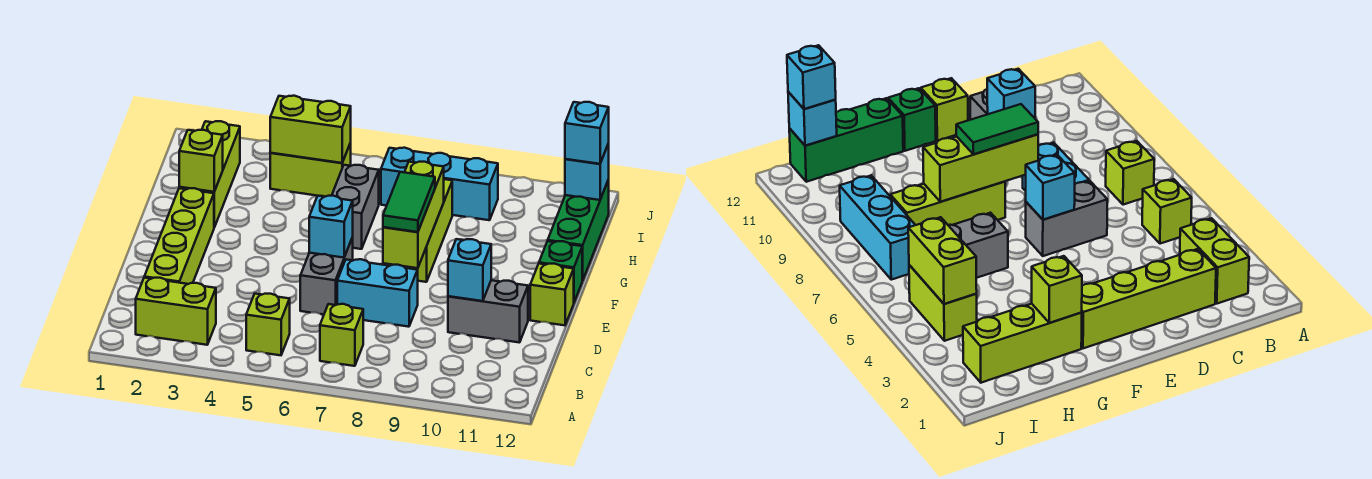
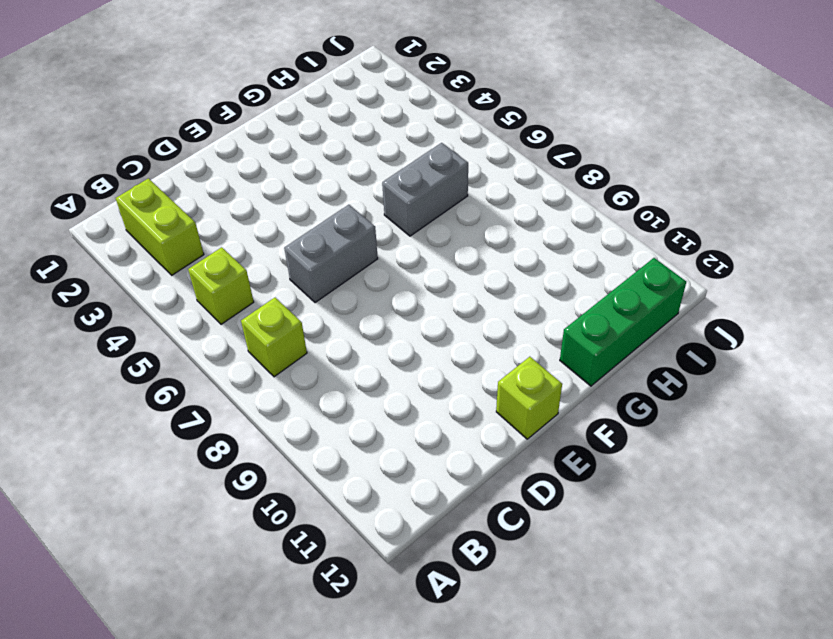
none -> lime brick C2:F2 level 1
none -> cyan brick D7:D8 level 1
none -> grey brick D10:D11 level 1

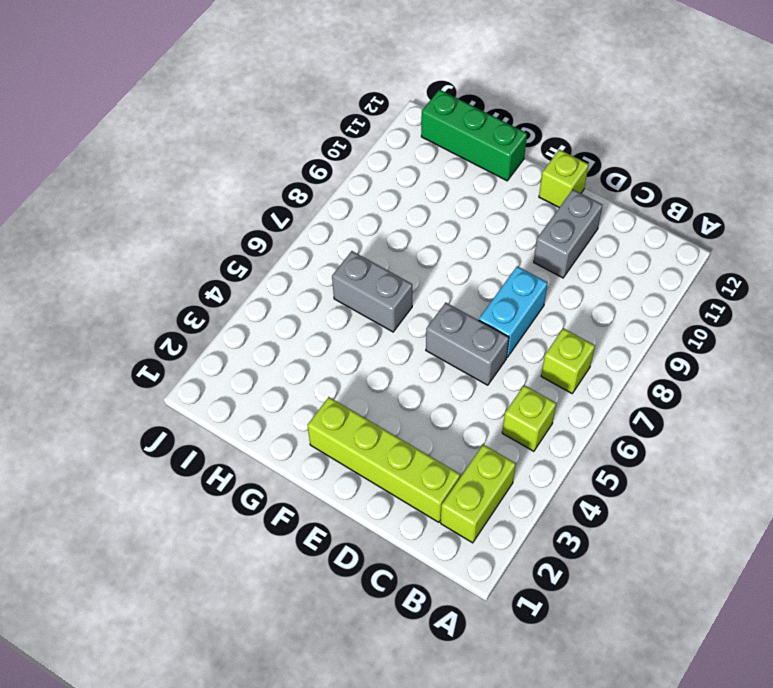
none -> lime brick F8:H8 level 1
none -> green brick F12 level 1
none -> lime brick G2:I2 level 1

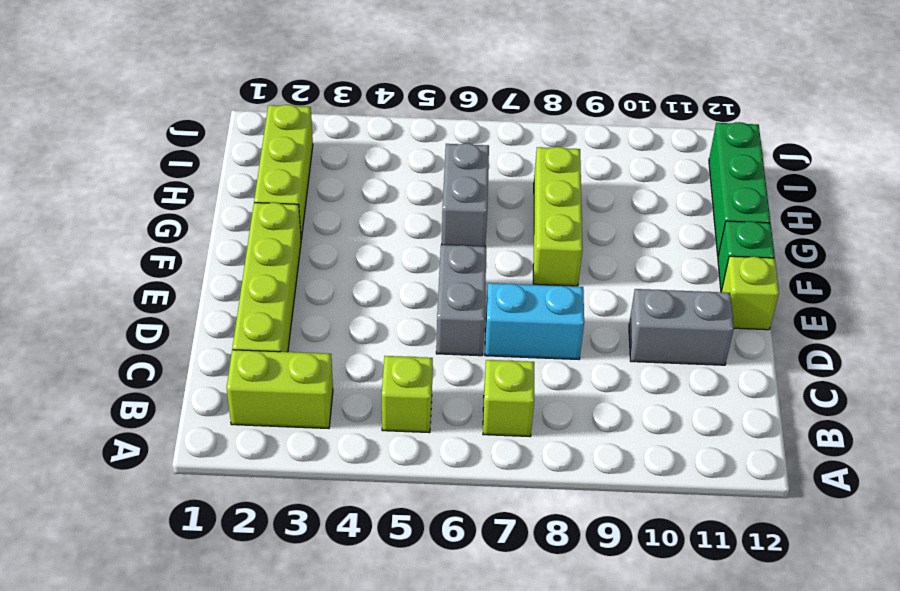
none -> lime brick I4:I5 level 1
none -> cyan brick I7:I9 level 1
none -> cyan brick D10 level 2

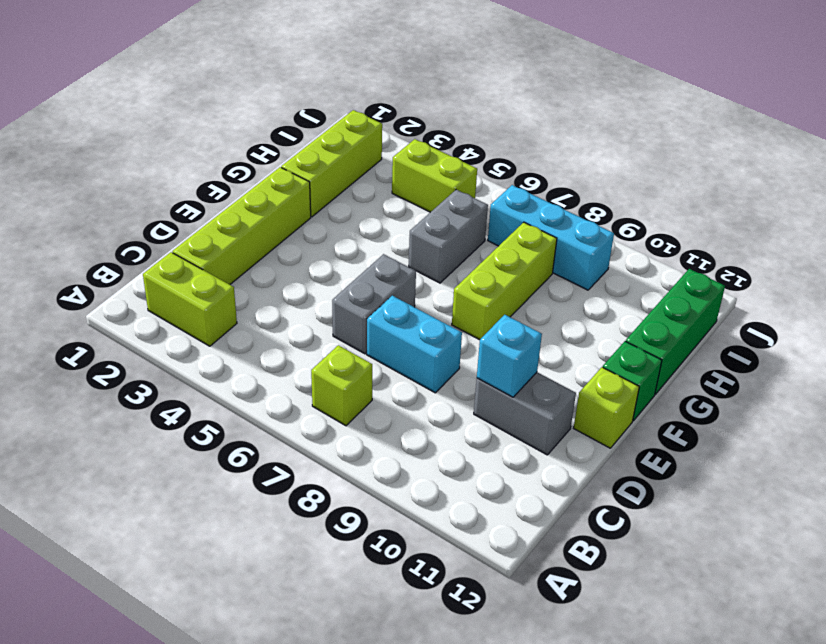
none -> lime brick B5 level 1
none -> cyan brick E6 level 2
none -> lime brick E8:G8 level 2

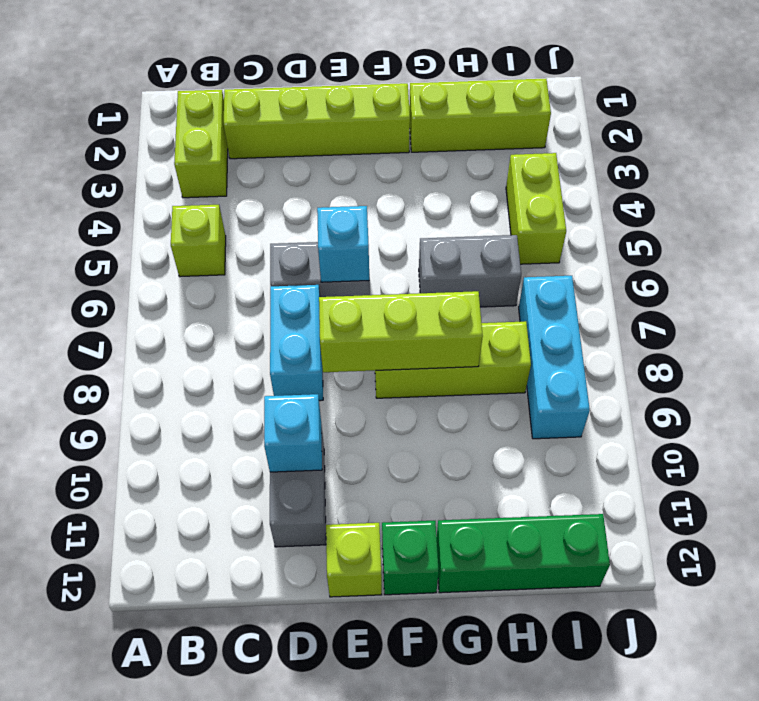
none -> lime brick B7 level 1
none -> lime brick G2 level 2
none -> lime brick I4:I5 level 2

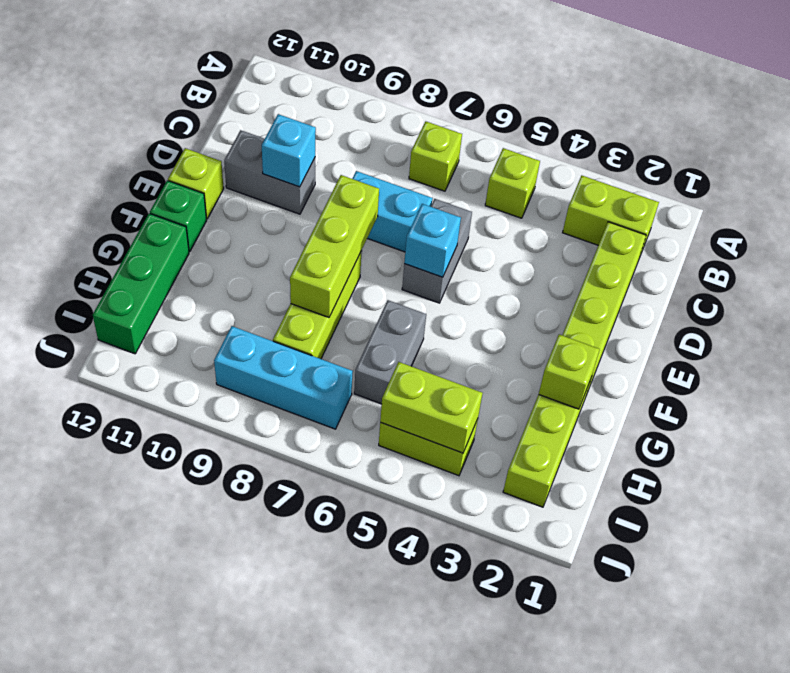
none -> cyan brick I12 level 2
none -> green tile E8:F8 level 3
none -> cyan brick I12 level 3

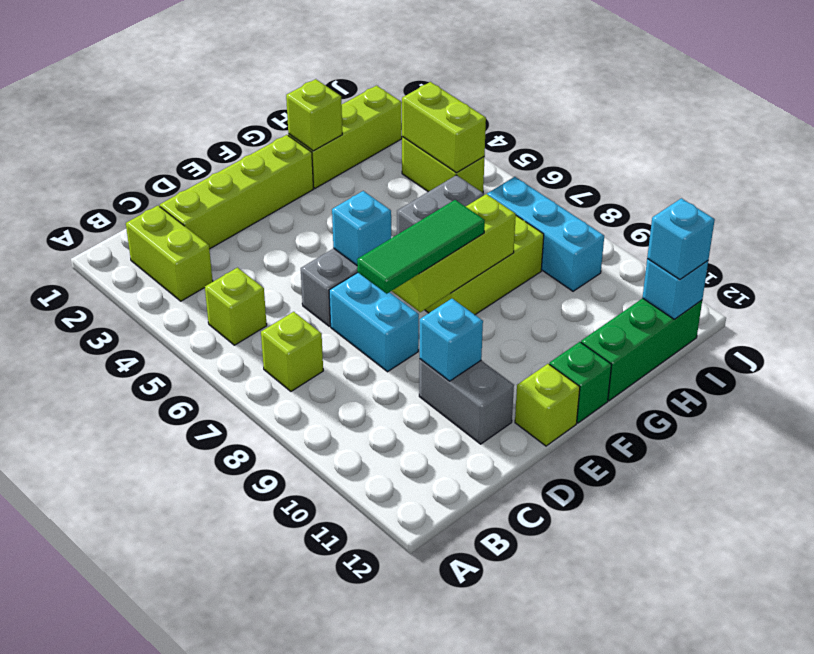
green tile D8:F8 level 3 -> green tile E8:F8 level 3

